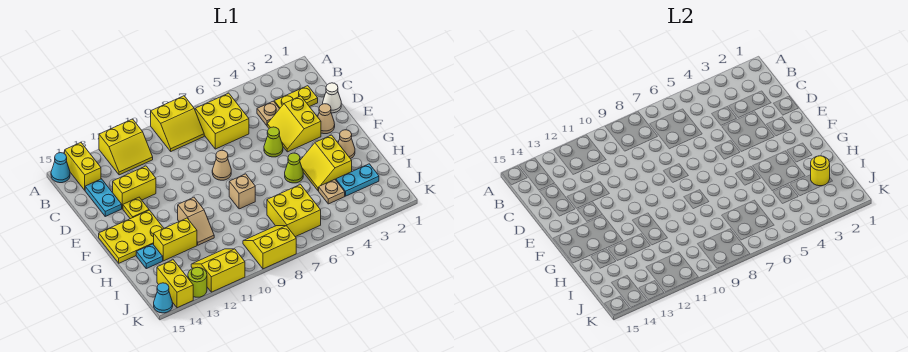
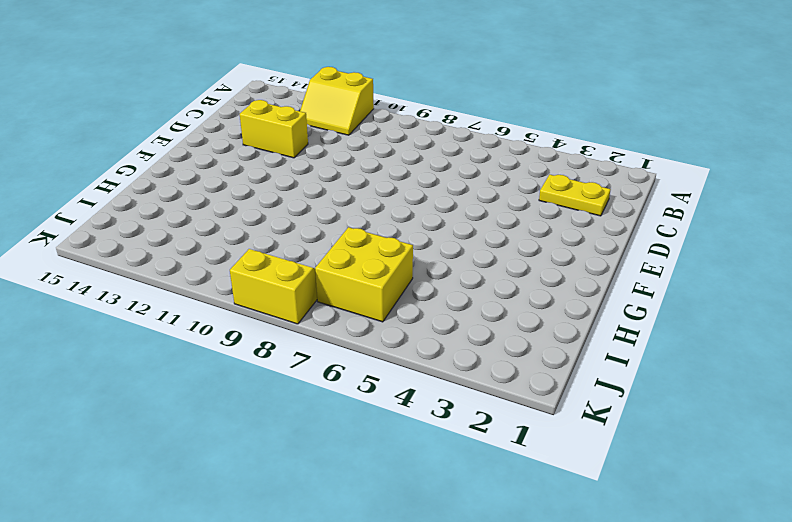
none -> yellow slope A8:B9 level 1 top A
none -> yellow brick A14:B14 level 1
none -> cyan cone A15 level 1
none -> yellow brick B6:C7 level 1

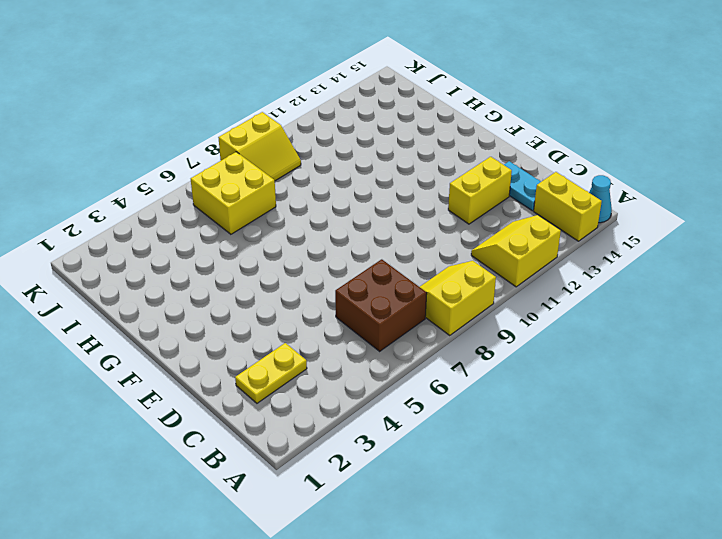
brown brick B6:C7 level 1 -> yellow brick B6:C7 level 1
none -> tan plate C4 level 1
none -> white cone D1 level 1
none -> yellow slope D3:E4 level 1 top 3
none -> tan cone E2 level 1

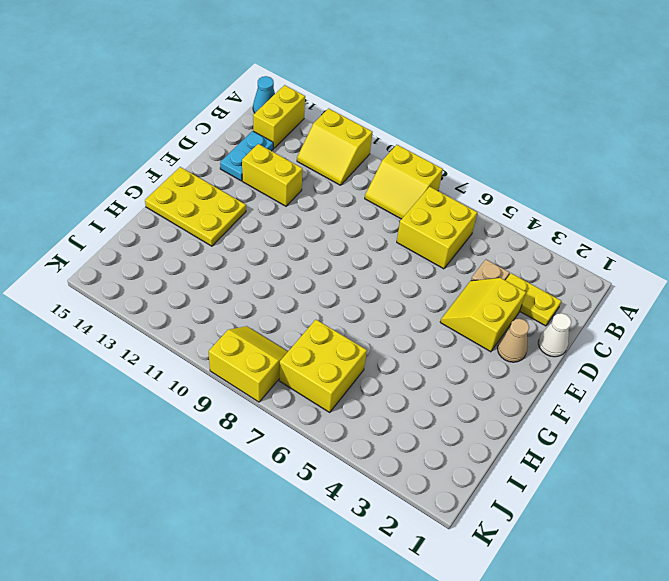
none -> lime cone E5 level 1
none -> tan cone E8 level 1
none -> yellow plate E13 level 1
none -> tan cone G2 level 1

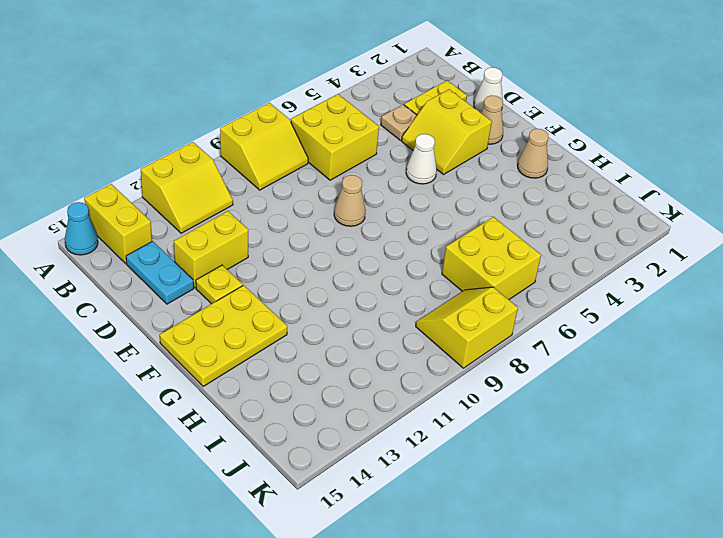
white cone E5 level 1 -> lime cone E5 level 1
none -> yellow slope G3:H4 level 1 top 3
none -> lime cone G5 level 1
none -> tan brick G8 level 1
none -> tan slope G11:H11 level 1 top G

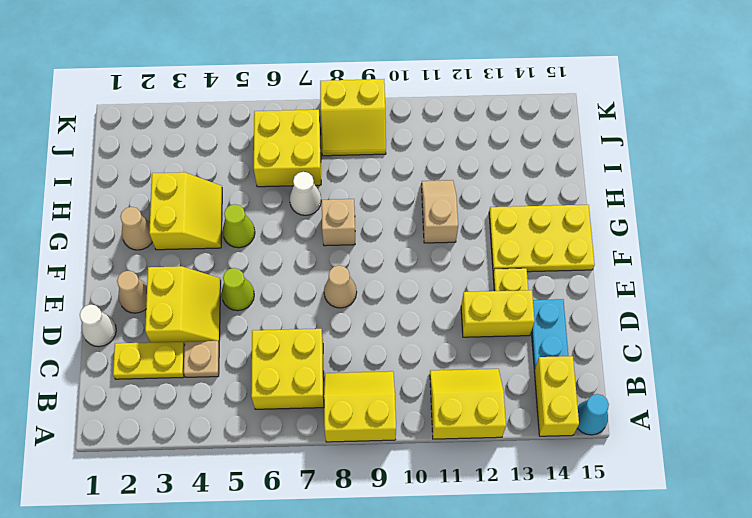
white cone H7 level 1 -> none
none -> yellow brick H12:H13 level 1
none -> cyan plate H14 level 1
none -> cyan plate I2:I3 level 1
none -> tan plate I4 level 1

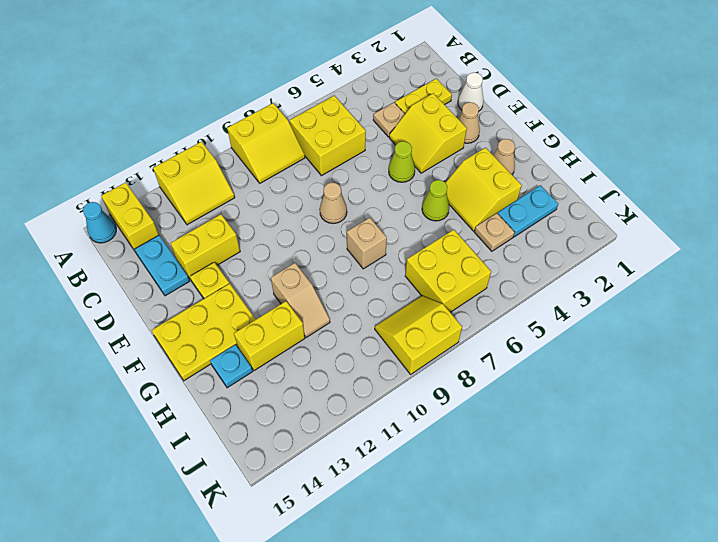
none -> yellow slope J11:K12 level 1 top K
none -> yellow brick J14:K14 level 1
none -> lime round brick K13 level 1
none -> cyan cone K15 level 1

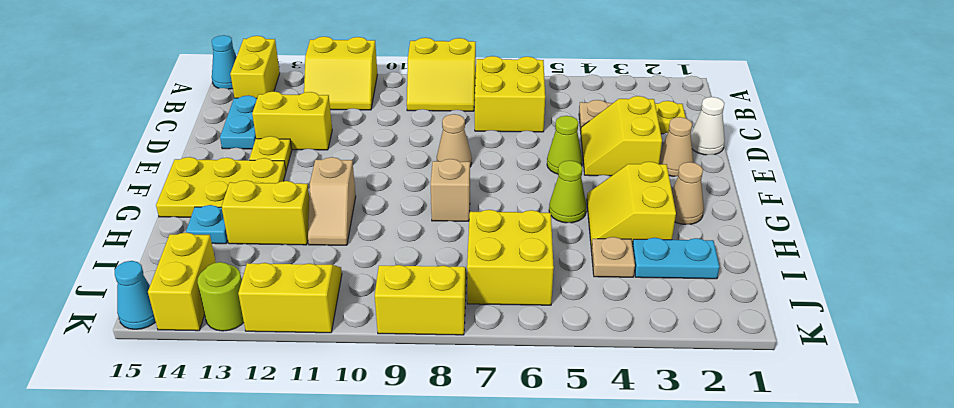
none -> yellow round brick I2 level 2

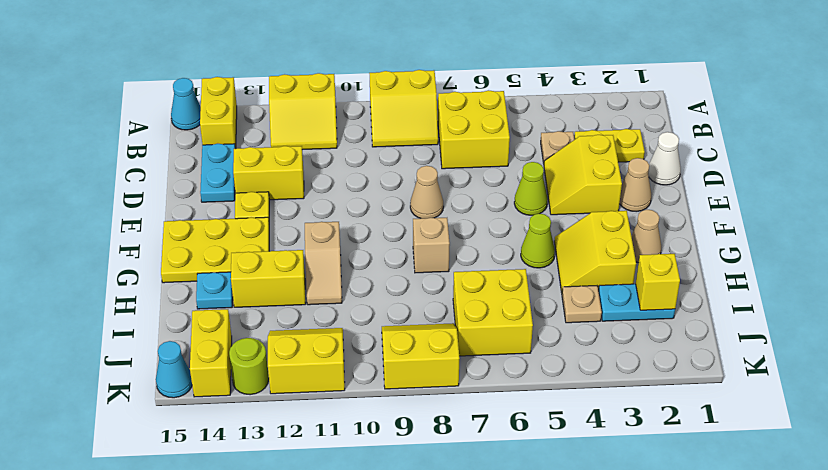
yellow brick I2 level 2 -> yellow round brick I2 level 2

